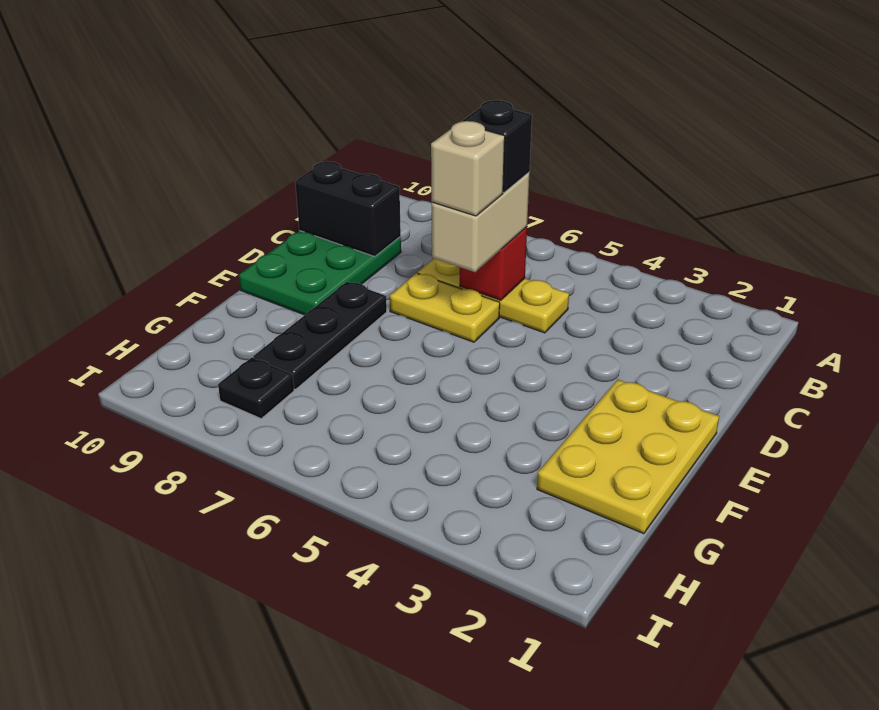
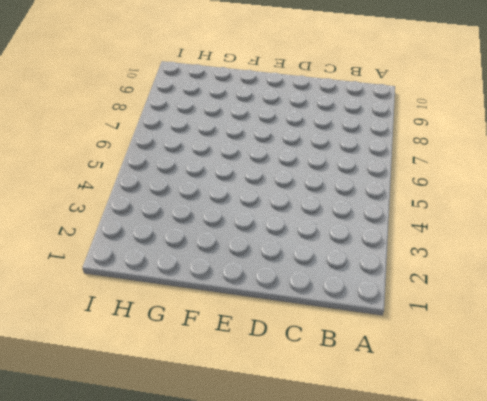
none -> yellow plate C5:C7 level 1
none -> green plate C9:E10 level 1

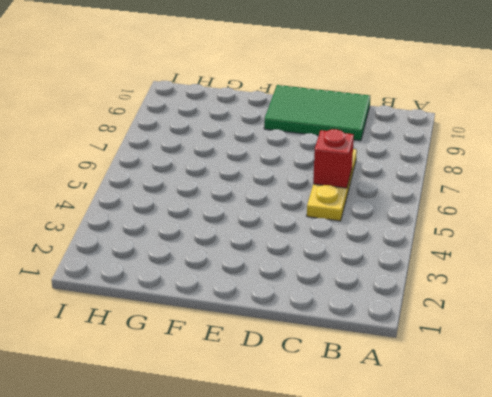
green tile C9:E10 level 1 -> green plate C9:E10 level 1
none -> yellow plate D6:D7 level 1
none -> yellow plate E1:G2 level 1

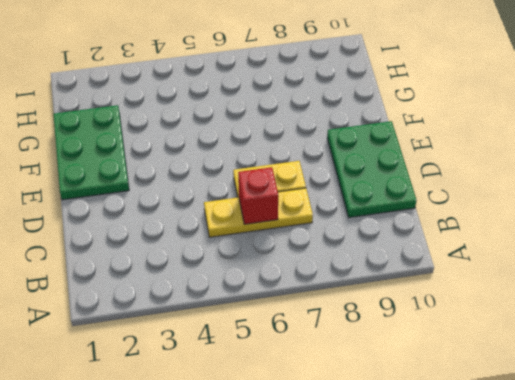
green plate E1:G2 level 1 -> yellow plate E1:G2 level 1
none -> black plate E8:G8 level 1
none -> black plate H8 level 1

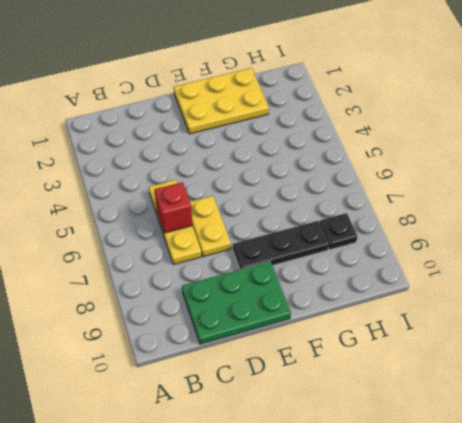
none -> black brick C9:C10 level 2
none -> tan brick C6:D6 level 3

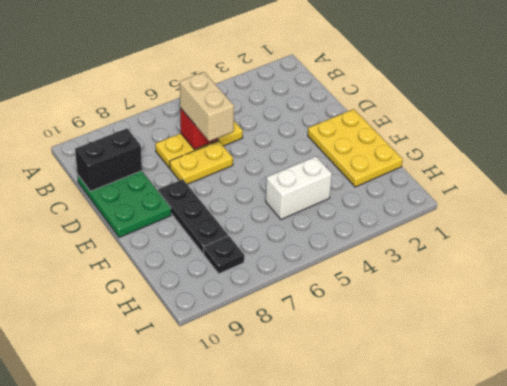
white brick G4:G5 level 1 -> none
none -> black brick C6 level 4
none -> tan brick D6 level 4

